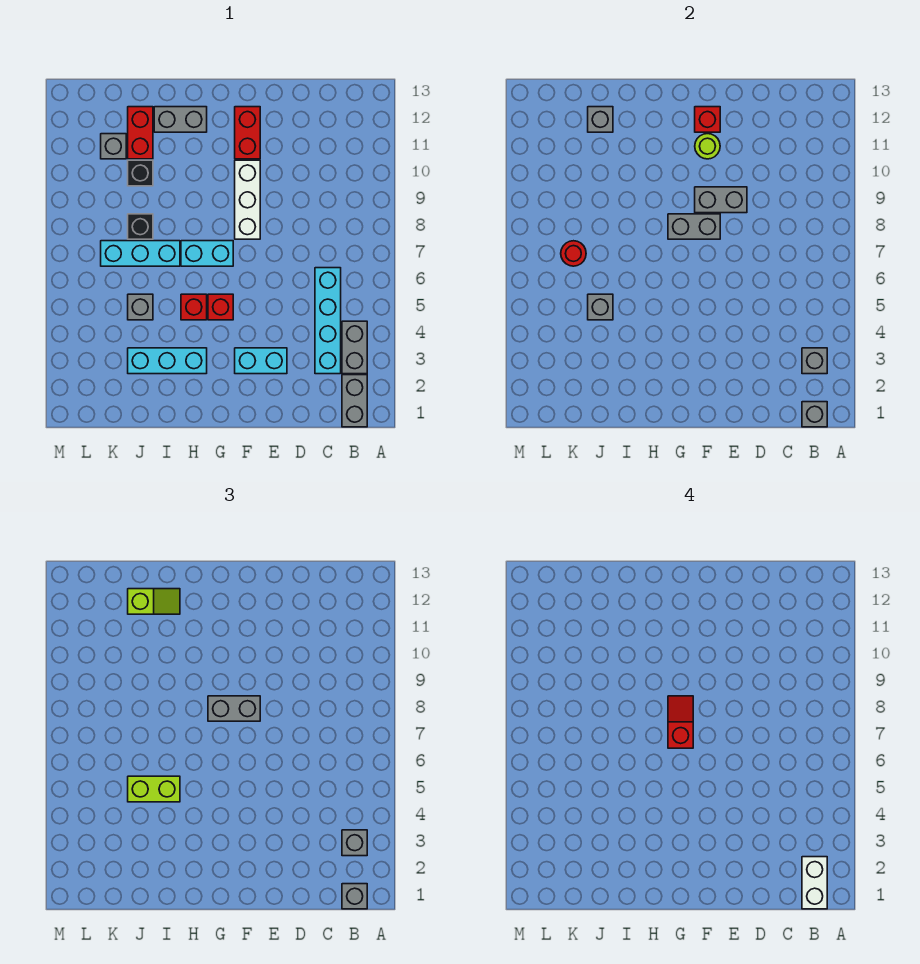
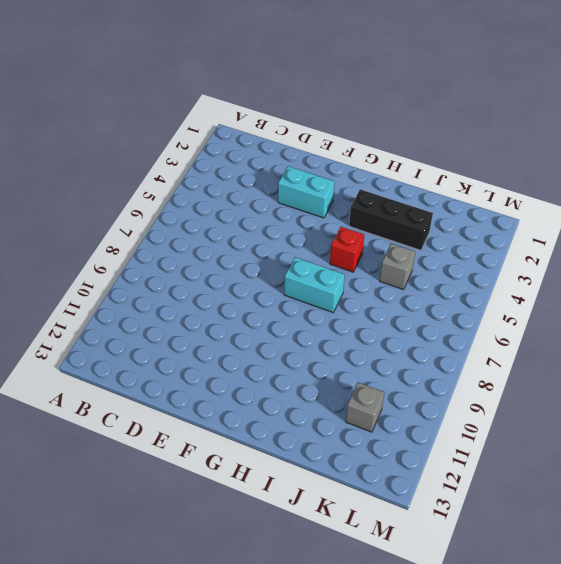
black brick H3:J3 level 1 -> cyan brick H3:J3 level 1
none -> grey brick B1:B2 level 1
none -> grey brick B3:B4 level 1
none -> cyan brick C3:C6 level 1
none -> white brick F8:F10 level 1

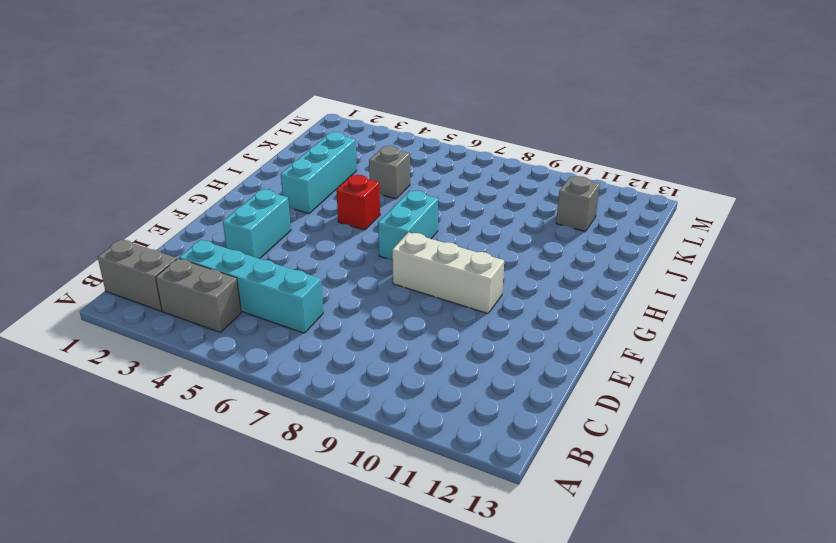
none -> red brick F11:F12 level 1
none -> red brick G5 level 1
none -> grey brick H12:I12 level 1
none -> cyan brick I7:K7 level 1

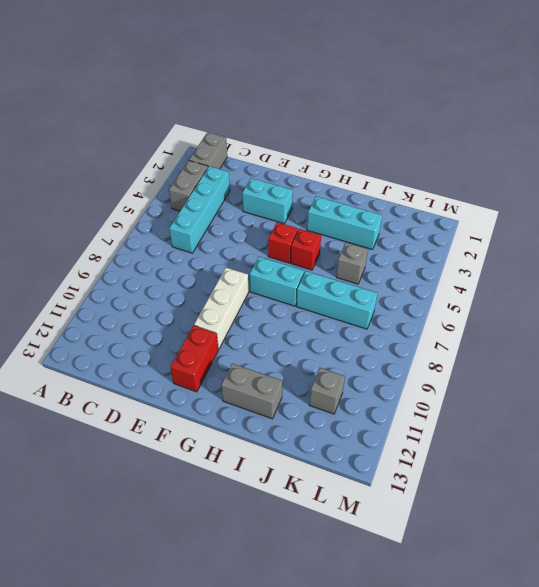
none -> black brick J8 level 1
none -> black brick J10 level 1
none -> red brick J11:J12 level 1
none -> grey brick B1 level 2

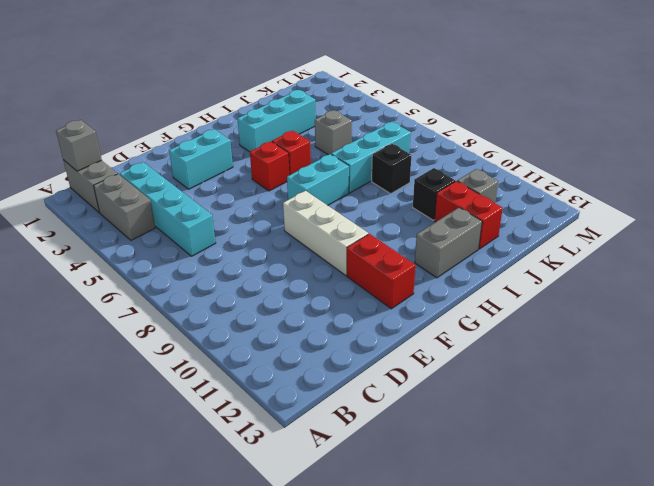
none -> grey brick B3 level 2
none -> grey brick E9:F9 level 2
none -> grey brick F8:G8 level 2
none -> lime round brick F11 level 2

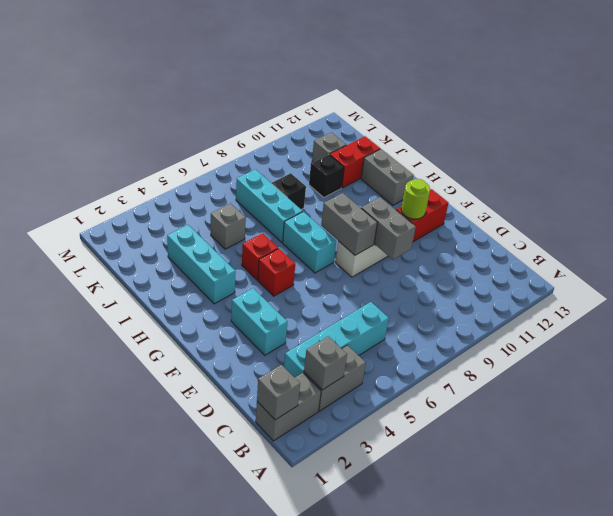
none -> red brick F12 level 2
none -> grey brick J5 level 2
none -> grey brick J12 level 2
none -> red round brick K7 level 2

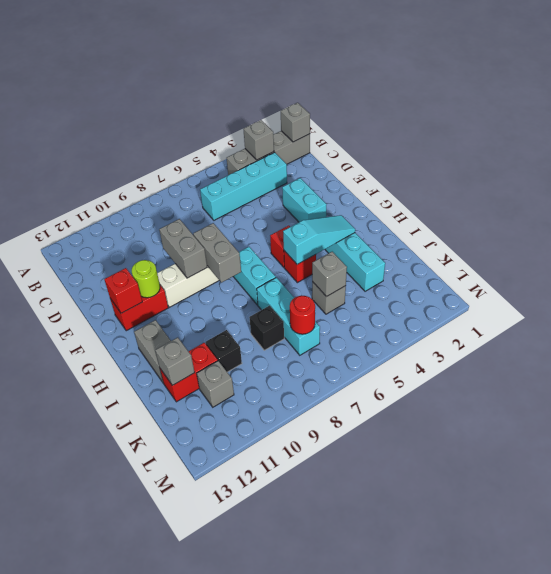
cyan slope H3:H5 level 2 top 5 -> none
none -> grey brick B1 level 3
none -> grey brick B3 level 3
none -> grey brick F8:G8 level 3
none -> lime brick I5:J5 level 3

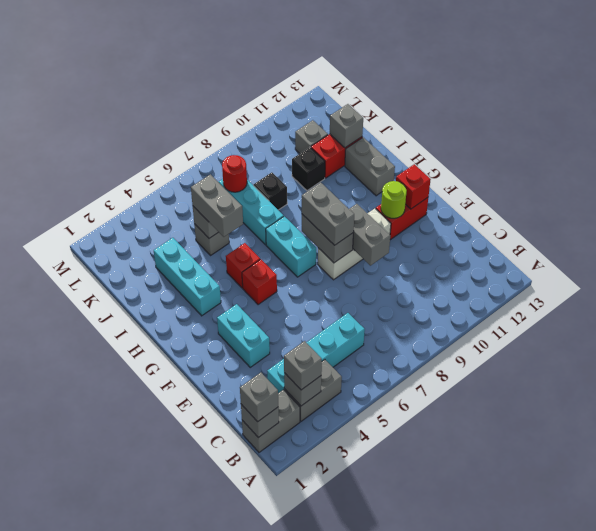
grey brick I5:J5 level 3 -> lime brick I5:J5 level 3
none -> lime slope I12:J12 level 3 top J
none -> white brick B1:B2 level 4
none -> red slope G7:G8 level 4 top 7

